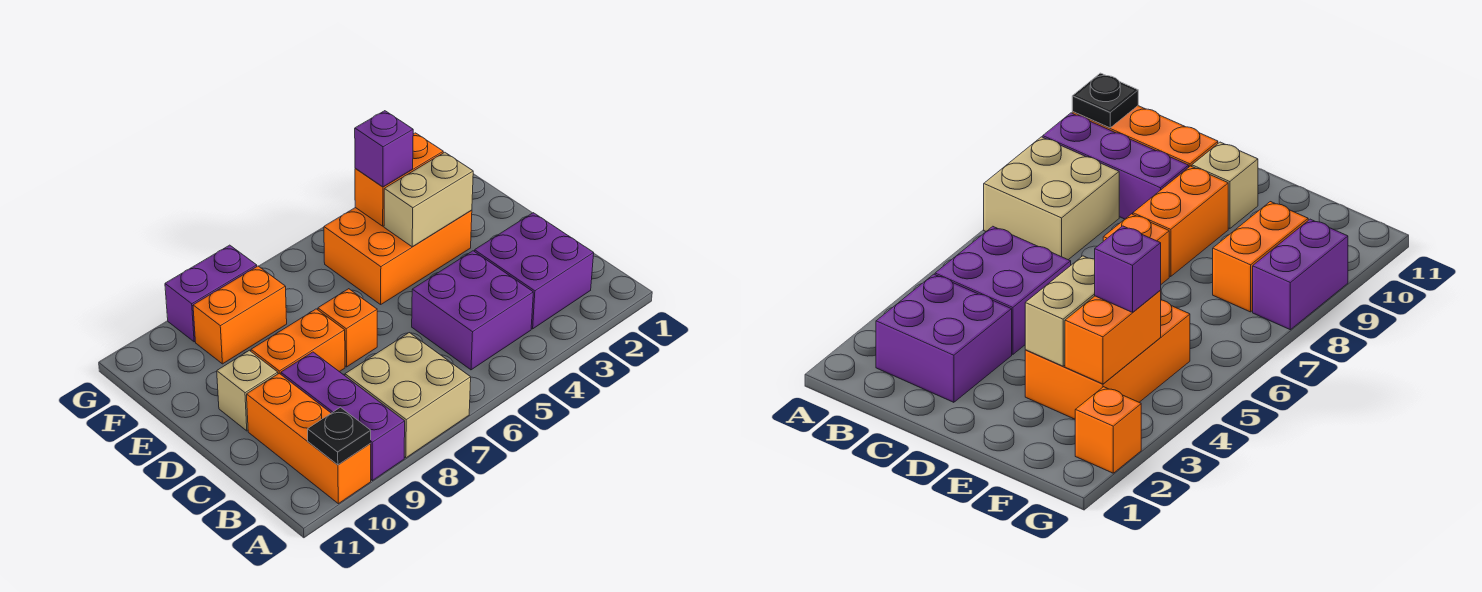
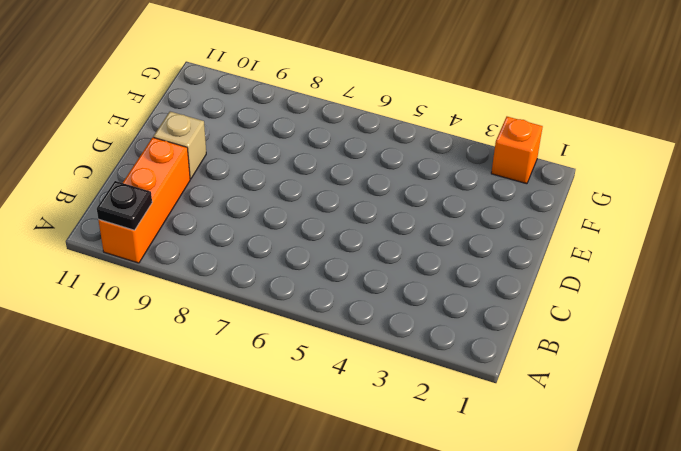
none -> tan brick A7:B8 level 1
none -> purple brick A9:C9 level 1
none -> purple brick B2:C3 level 1

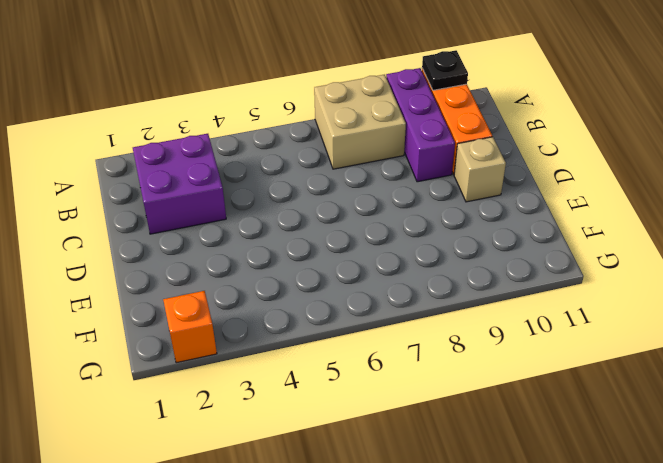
none -> purple brick B4:C5 level 1
none -> orange brick D7 level 1
none -> orange brick D8:D9 level 1

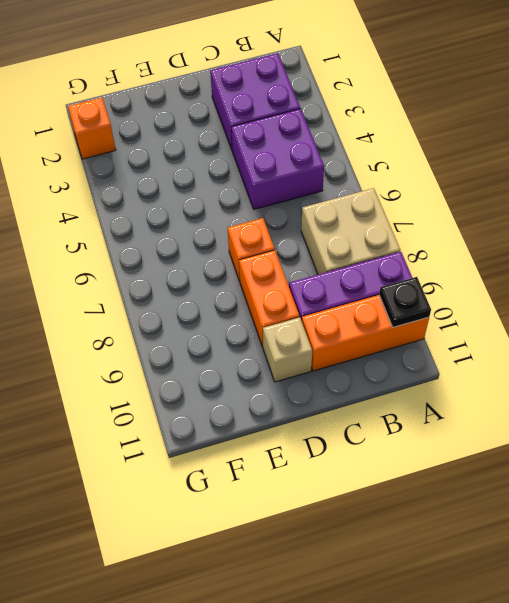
none -> orange brick E3:F5 level 1
none -> orange brick F8:F9 level 1
none -> purple brick G8:G9 level 1

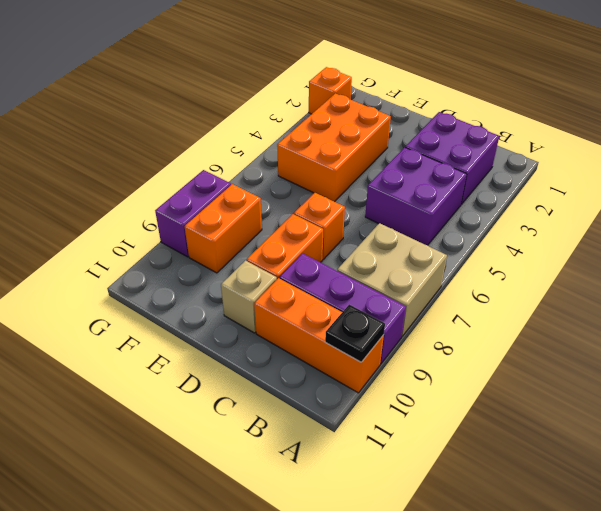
none -> tan brick E3:E4 level 2
none -> orange brick F3:F4 level 2
none -> purple brick F4 level 3

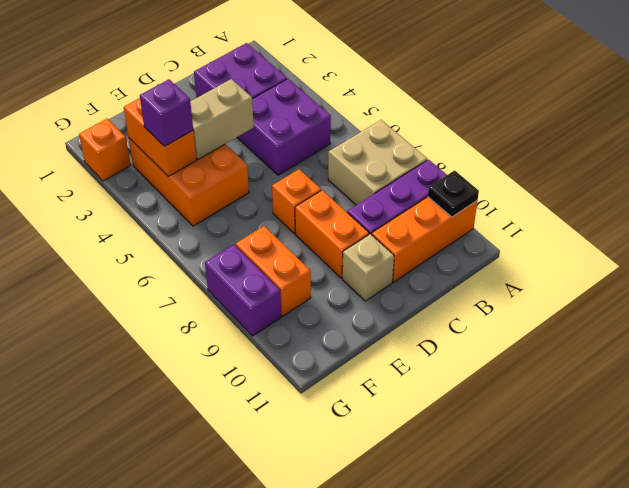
tan brick D4:E4 level 2 -> tan brick E3:E4 level 2

